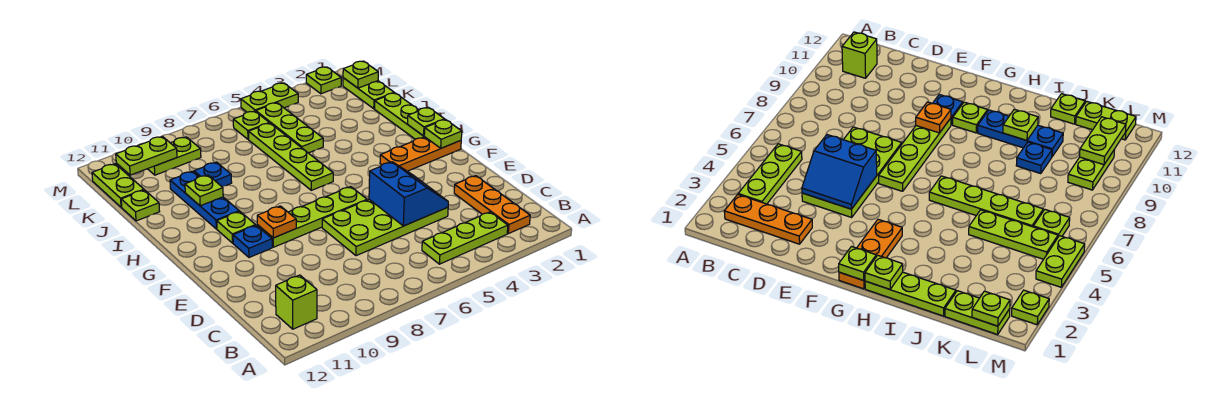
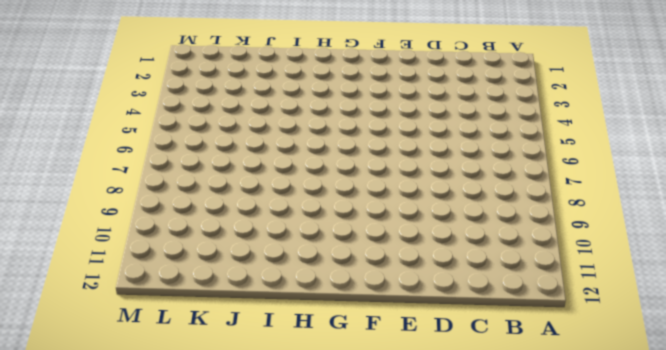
none -> orange plate B2:D2 level 1
none -> lime plate B3:B5 level 1
none -> lime brick B11 level 1

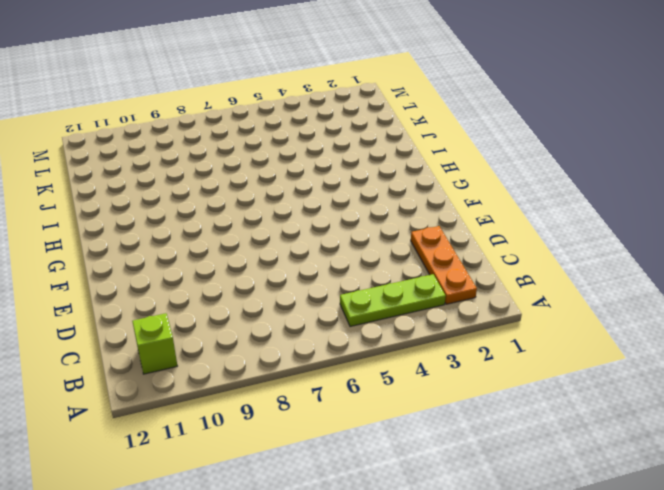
none -> lime plate D4:E7 level 1
none -> lime plate F6:F9 level 1
none -> blue plate F10 level 1

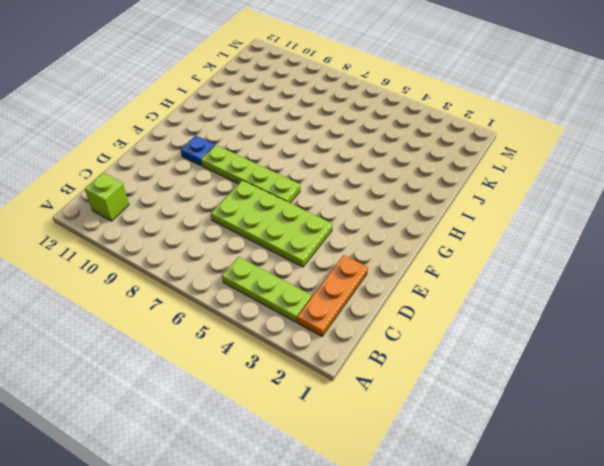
none -> orange plate G1:G3 level 1
none -> lime plate G10 level 1
none -> lime plate H1:J1 level 1

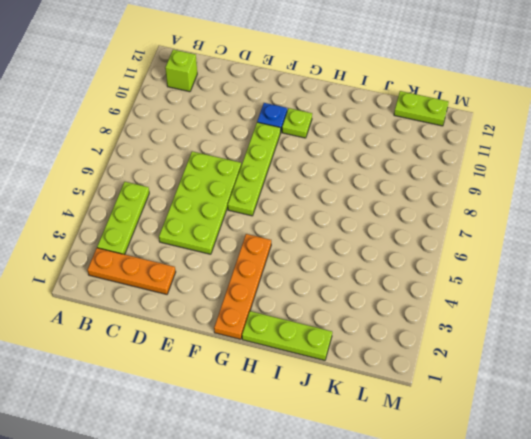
orange plate G1:G4 level 1 -> orange plate G1:G3 level 1
none -> lime plate H6:K6 level 1
none -> blue plate H10:J10 level 1
none -> lime plate J5:L5 level 1

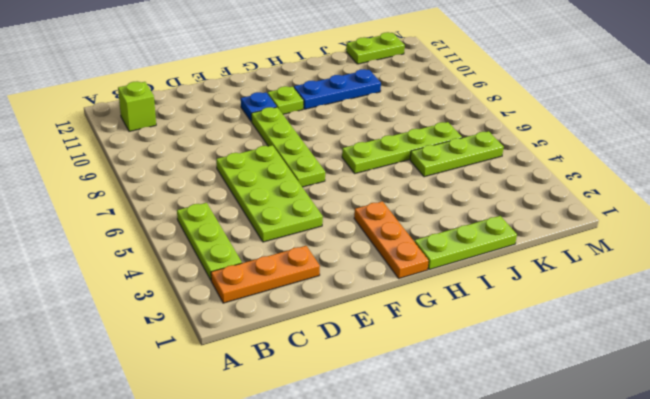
none -> blue plate J9 level 1
none -> lime plate J12 level 1
none -> lime plate K1:L1 level 1

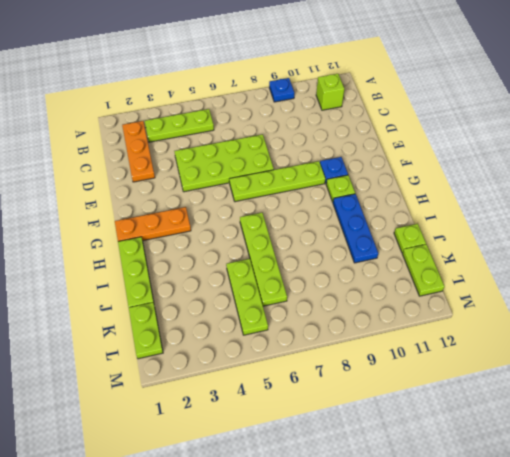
blue plate A9 level 1 -> blue plate J9 level 1
none -> lime plate L6 level 1
none -> lime plate L9:L10 level 1
none -> lime plate M2 level 1

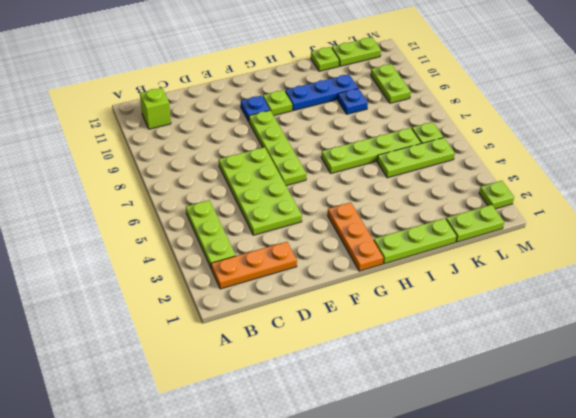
none -> lime plate M4:M5 level 1
none -> blue slope D4:E5 level 2 top 5
none -> orange plate F9 level 2

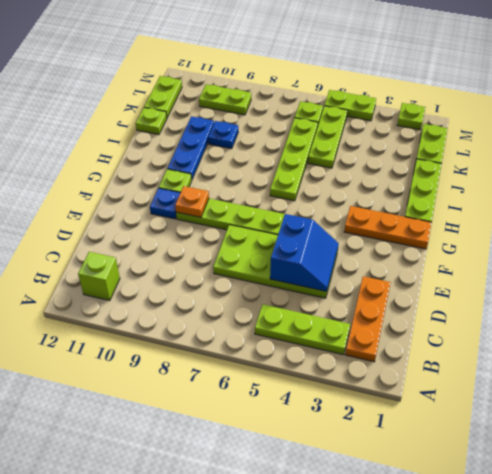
none -> lime plate G1 level 2
none -> lime plate H1 level 2
none -> lime plate I10 level 2

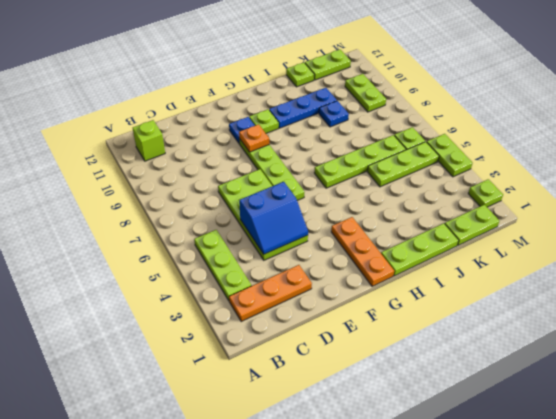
none -> lime plate G1 level 2
none -> lime plate H1 level 2
none -> lime plate I10 level 2

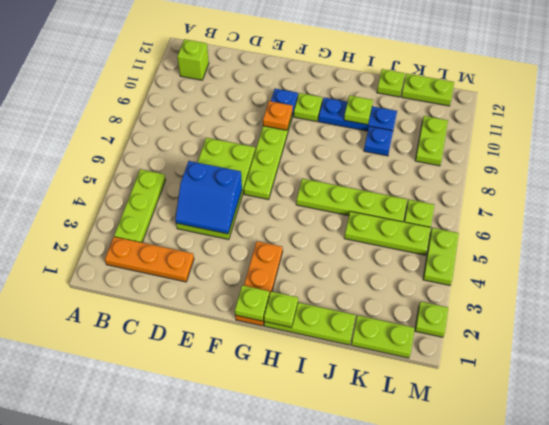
none -> lime plate L1 level 2
none -> lime plate L10:L11 level 2

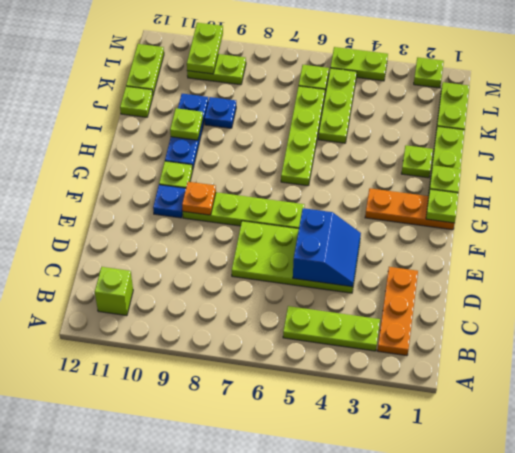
lime plate I2 level 1 -> lime plate L1 level 2
lime plate L10:M10 level 2 -> lime plate L10:L11 level 2

